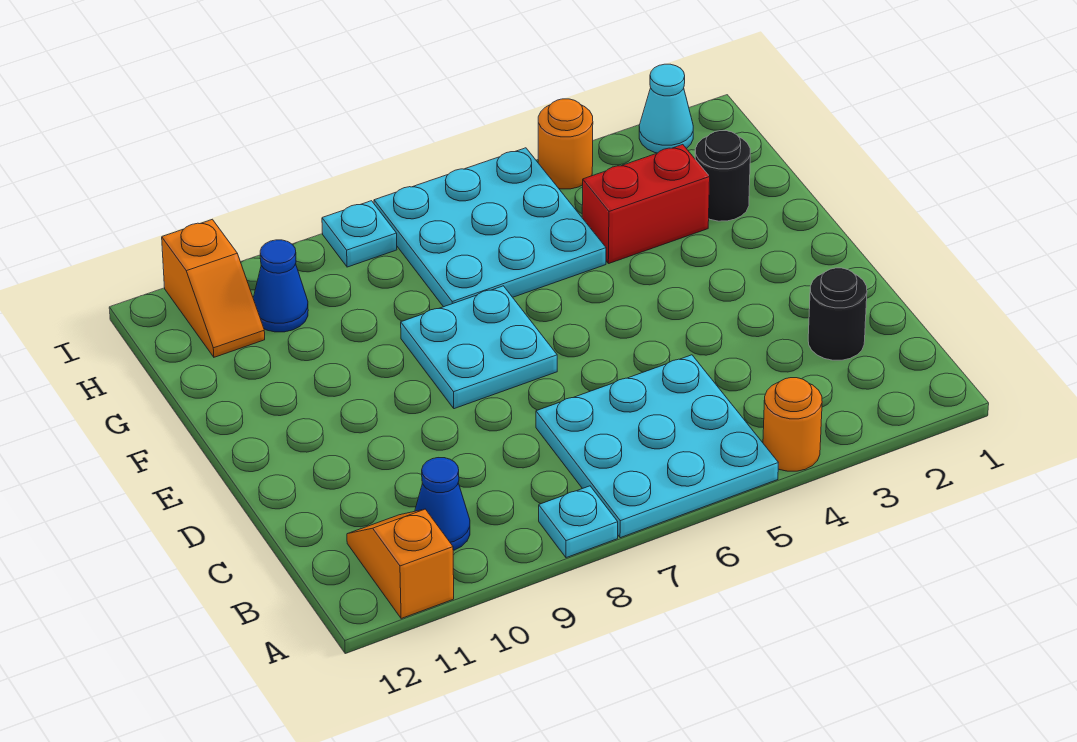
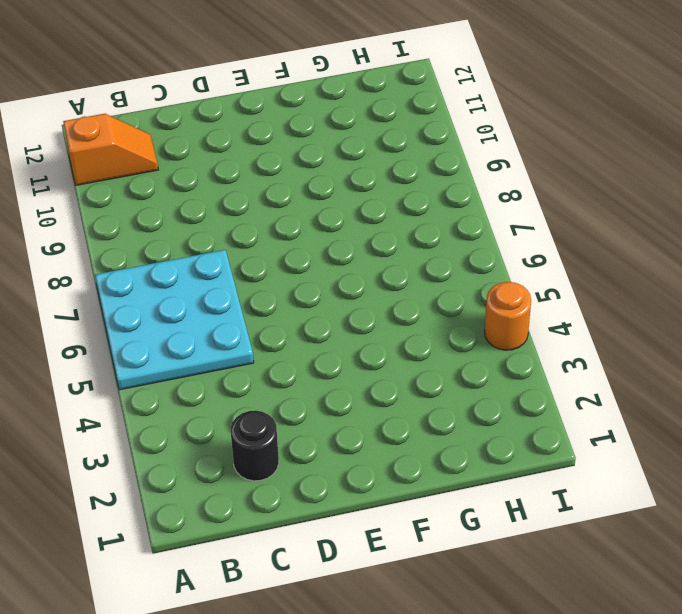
none -> orange round brick A4 level 1
none -> cyan plate A8 level 1
none -> blue cone B10 level 1

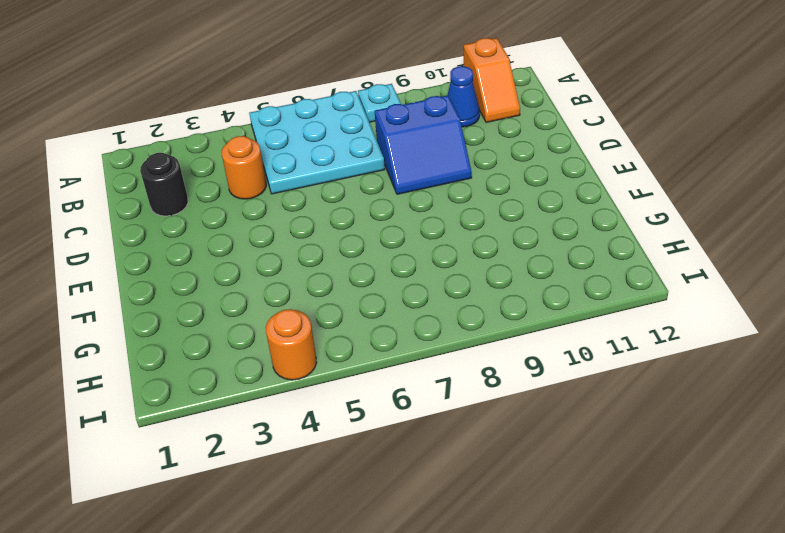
orange round brick C4 level 1 -> orange round brick A4 level 1
blue slope C8:D9 level 1 top C -> none
none -> cyan plate E7:F8 level 1
none -> black round brick G2 level 1
none -> red brick G3:G4 level 1

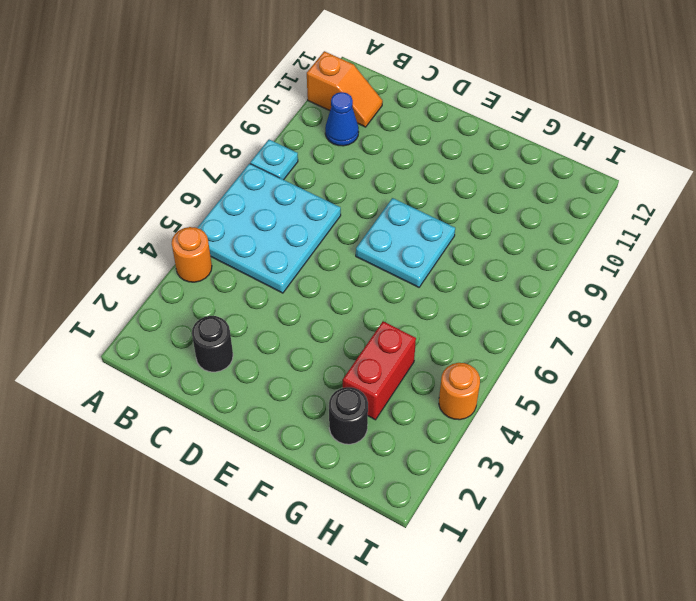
none -> cyan plate G5:I7 level 1
none -> blue cone H10 level 1
none -> orange slope H11:I11 level 1 top I

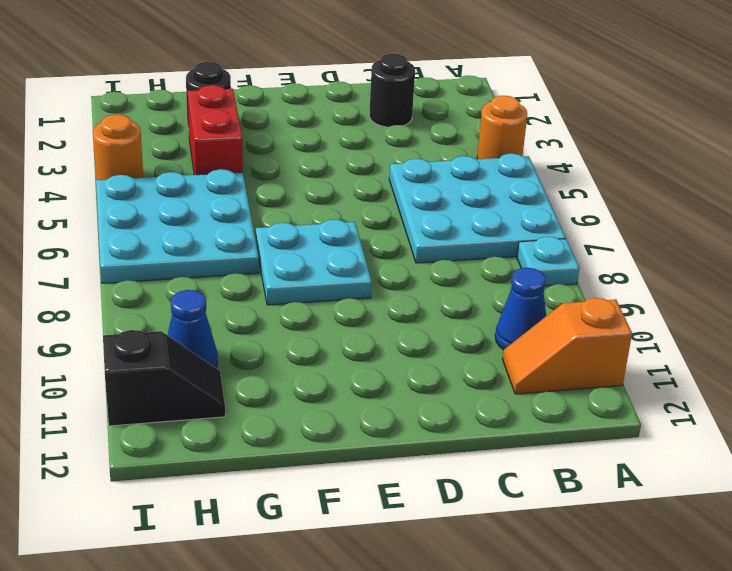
black slope H11:I11 level 1 top I -> orange slope H11:I11 level 1 top I
none -> cyan cone I2 level 1
none -> cyan plate I8 level 1

